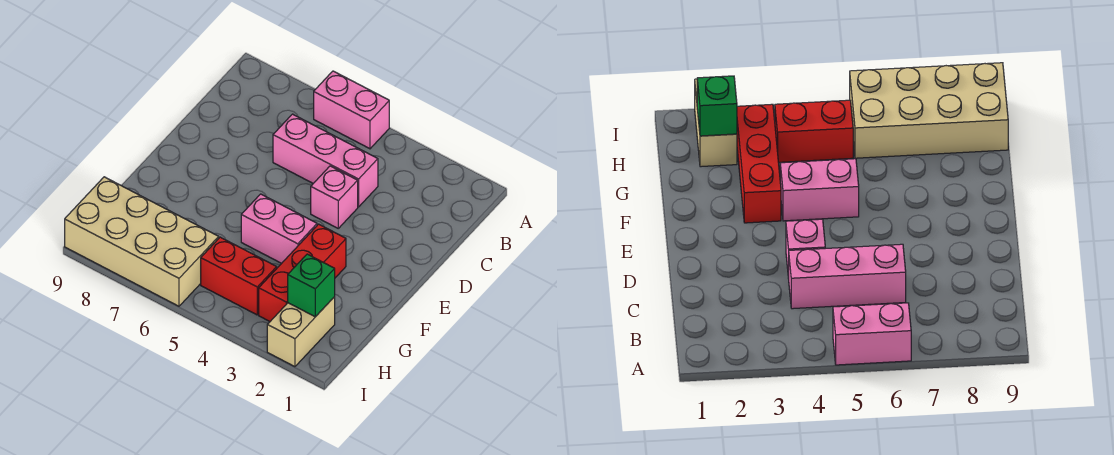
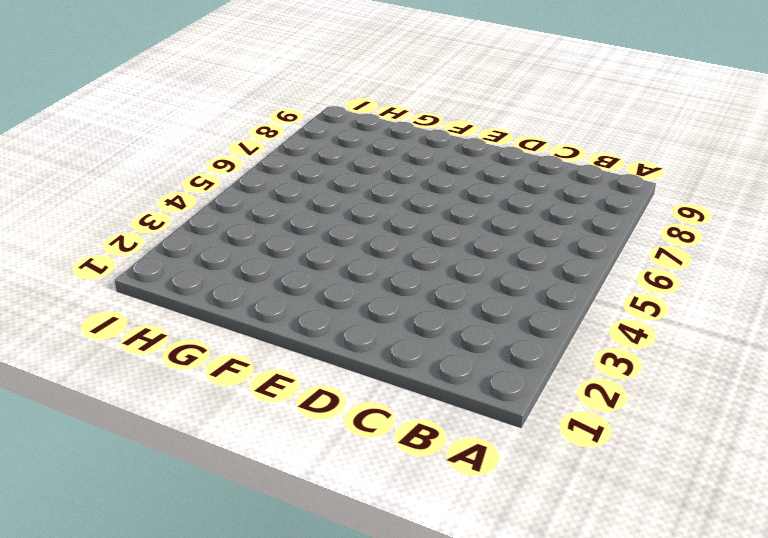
none -> pink brick A5:A6 level 1
none -> pink brick C4:C6 level 1

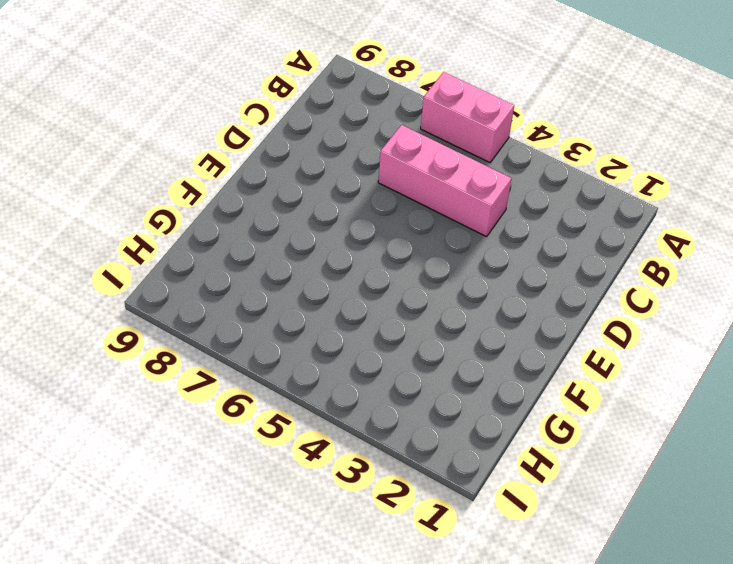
none -> pink brick D4 level 1
none -> red brick F3:H3 level 1

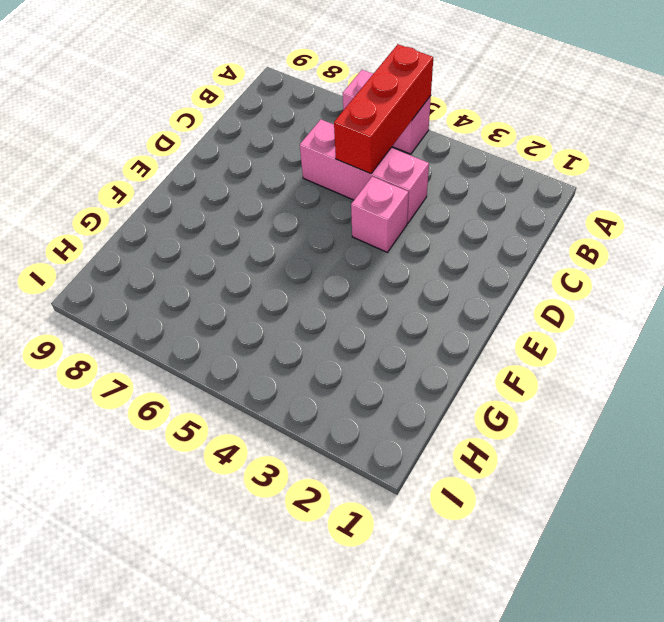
red brick A5:C5 level 2 -> red brick F3:H3 level 1
none -> pink brick F4:F5 level 1
none -> tan brick H2:I2 level 1

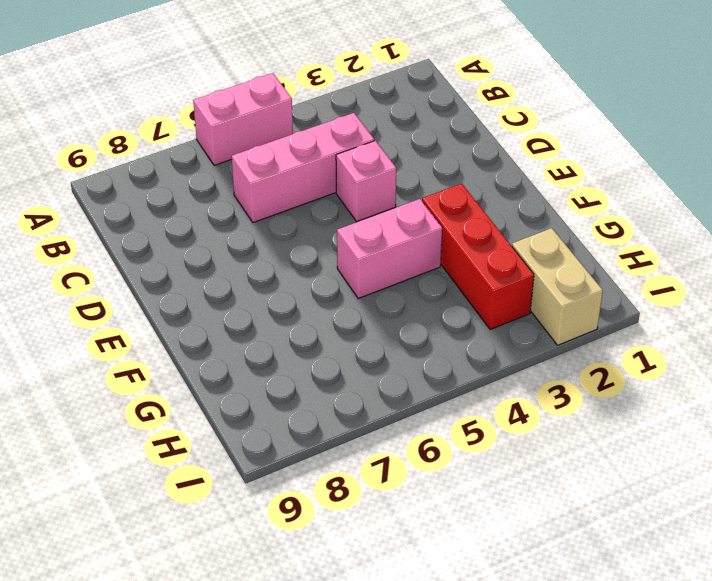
none -> red brick H4:H5 level 1
none -> tan brick H6:I9 level 1

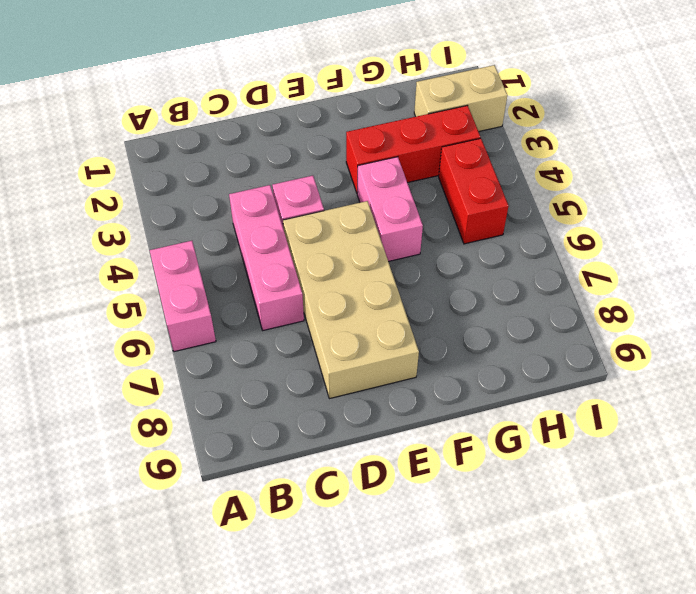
tan brick D5:E8 level 1 -> tan brick H6:I9 level 1
none -> green brick H2 level 2

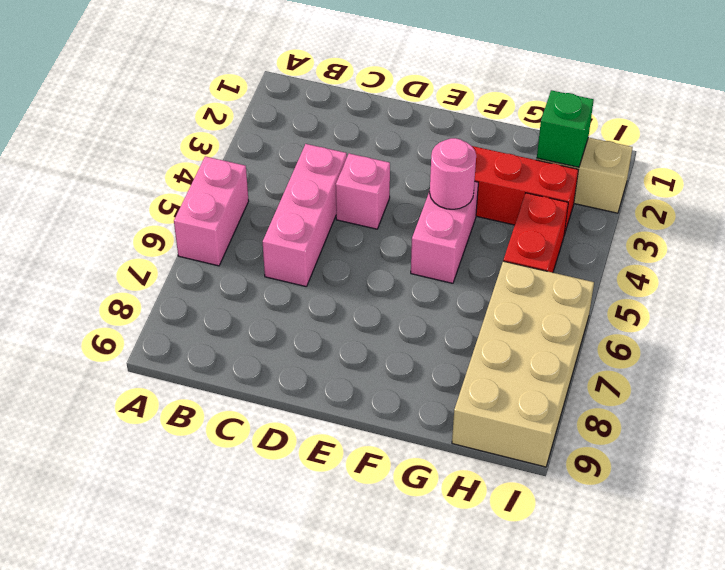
pink round brick F4 level 2 -> none

